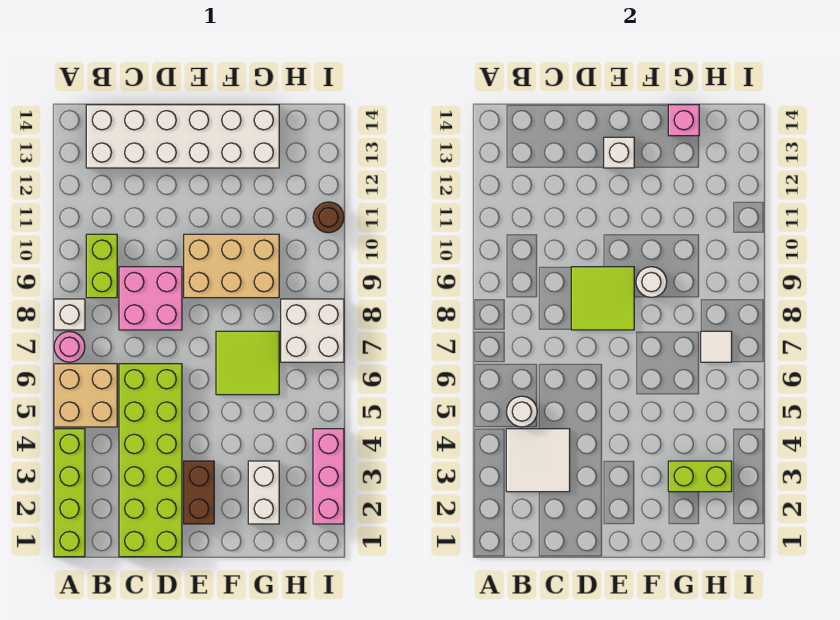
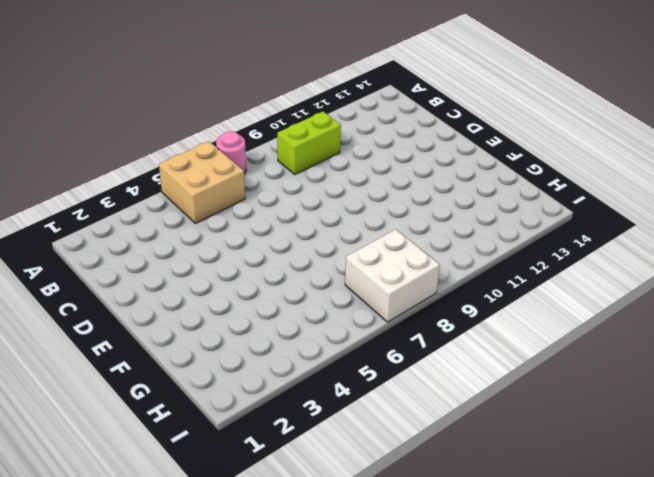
none -> lime brick A1:A4 level 1
none -> white brick A8 level 1
none -> white brick B13:G14 level 1

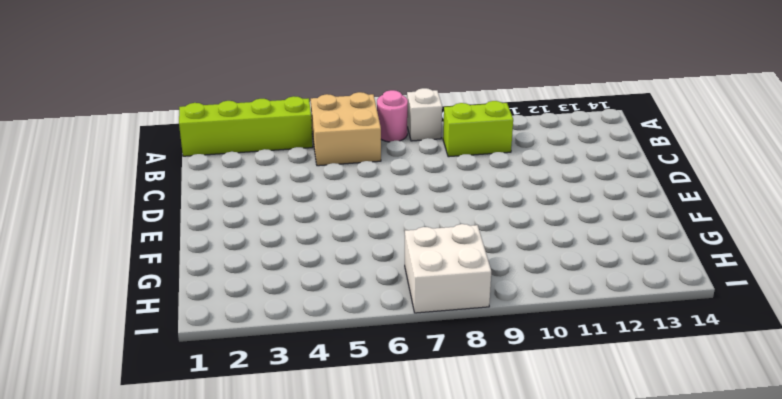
none -> white brick B13:G14 level 1
none -> lime brick C1:D6 level 1
none -> pink brick C8:D9 level 1

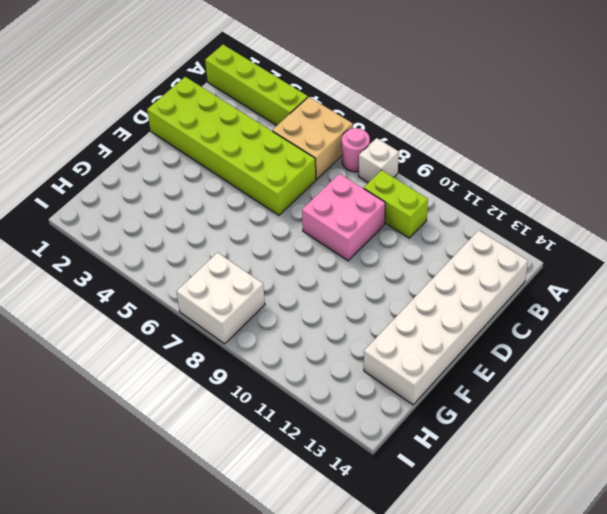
none -> brown brick E2:E3 level 1
none -> tan brick E9:G10 level 1
none -> lime tile F6:G7 level 1

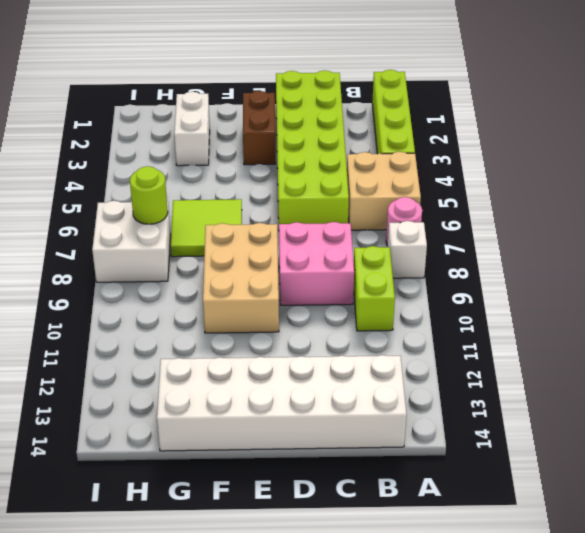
tan brick E8:F10 level 1 -> tan brick E9:G10 level 1
lime round brick H7 level 2 -> white tile H7 level 2
none -> pink brick I2:I4 level 1
none -> brown round brick I11 level 1
none -> white tile B3:C4 level 2

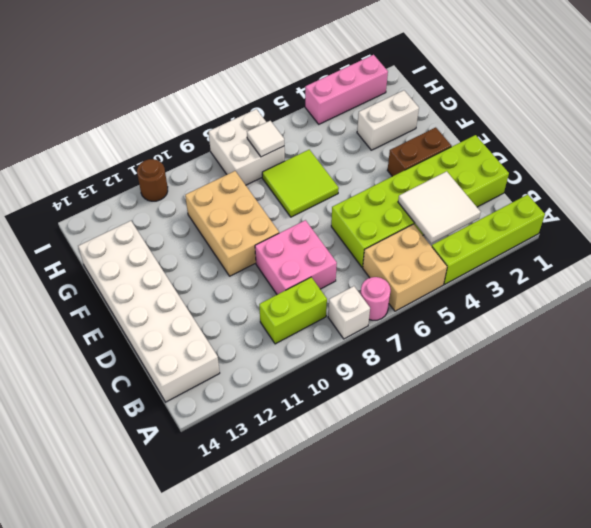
none -> white round brick B5 level 2
none -> lime tile D8:E9 level 2
none -> white brick E13 level 2

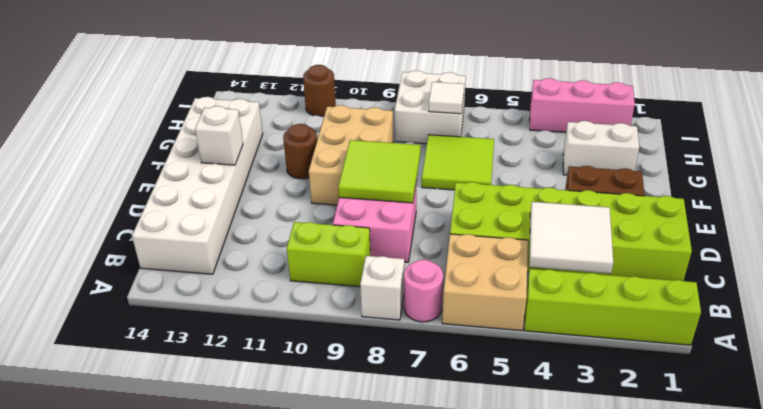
brown round brick F11 level 1 -> none
none -> white round brick B5 level 2
none -> white round brick F9 level 2
none -> lime brick G3:H3 level 2

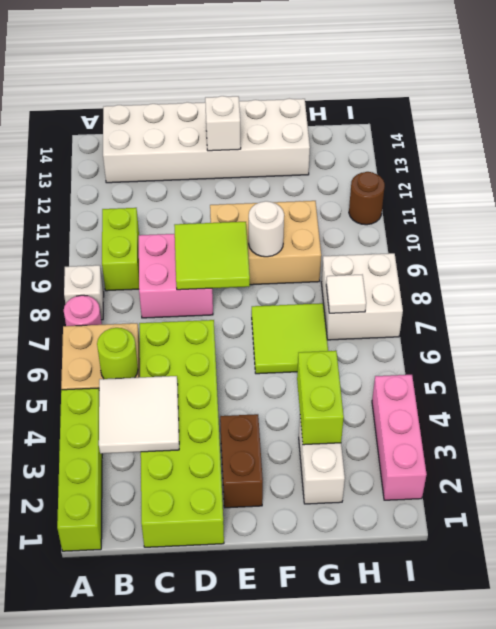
lime round brick B5 level 2 -> white round brick B5 level 2
lime brick G3:G4 level 2 -> lime brick G3:H3 level 2
none -> pink brick G14 level 2

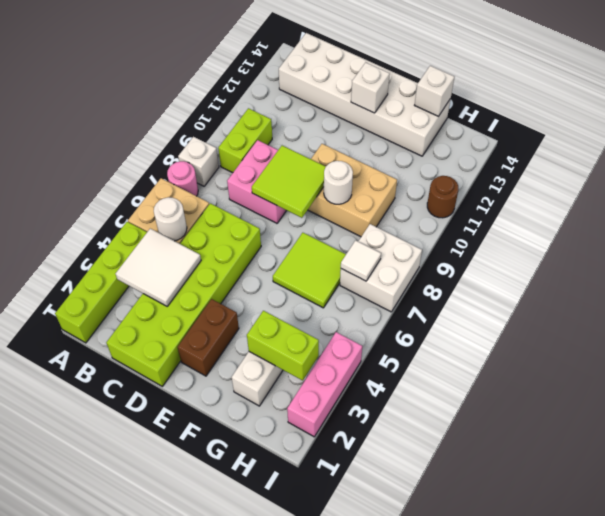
white brick G14 level 2 -> pink brick G14 level 2

